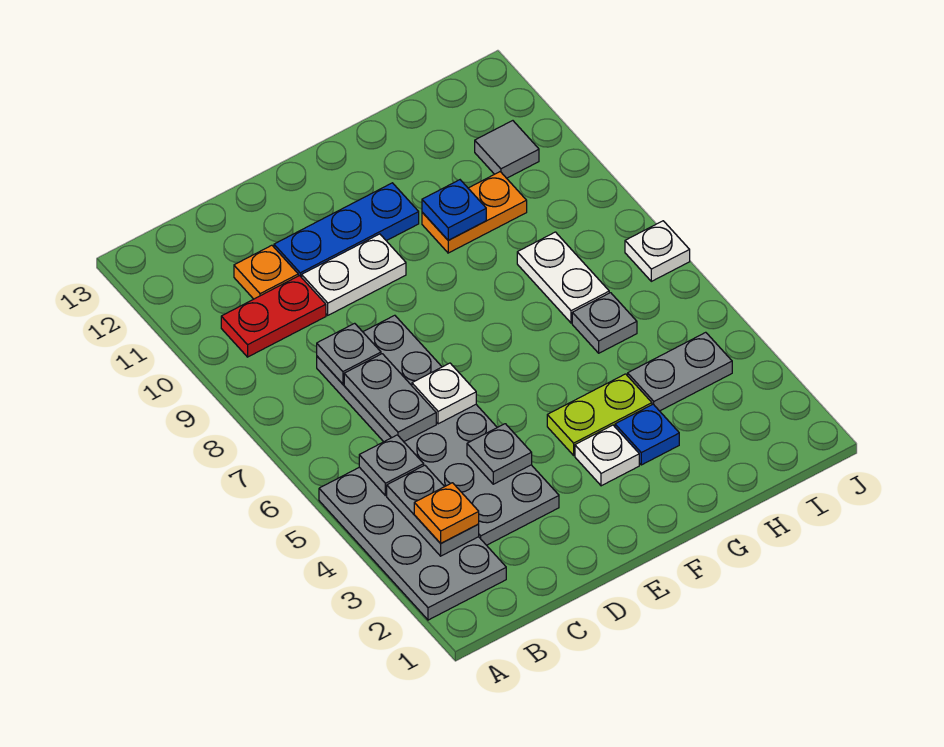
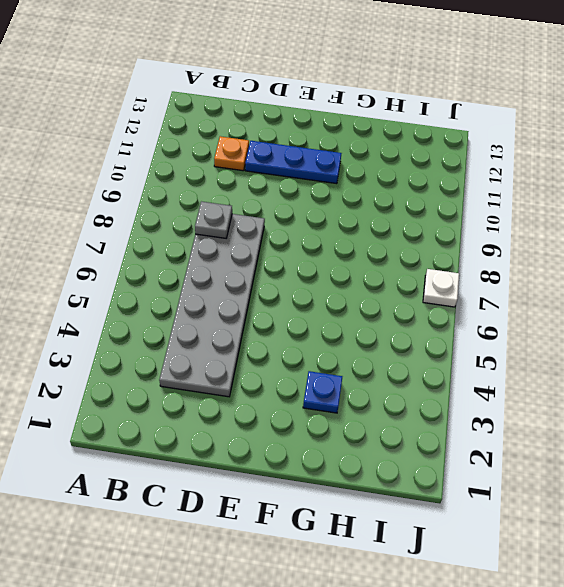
none -> grey plate A2:B5 level 1
none -> red plate B10:C10 level 1
none -> white plate D10:E10 level 1

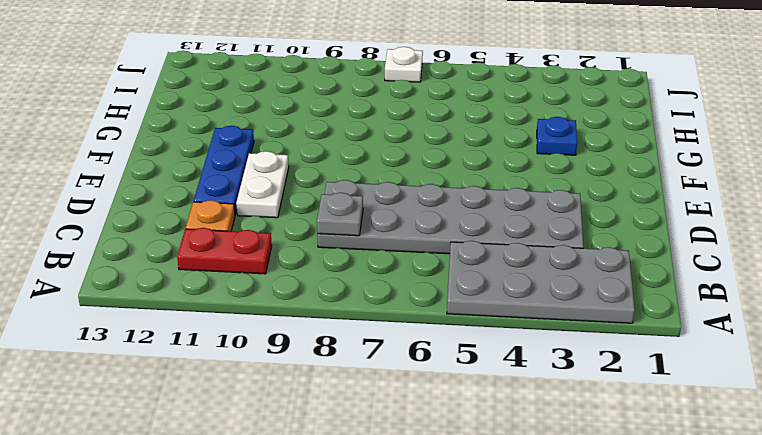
red plate B10:B11 level 1 -> red plate B10:C10 level 1
none -> white plate F3 level 1
none -> lime plate F4:G4 level 1
none -> orange plate G10:H10 level 1

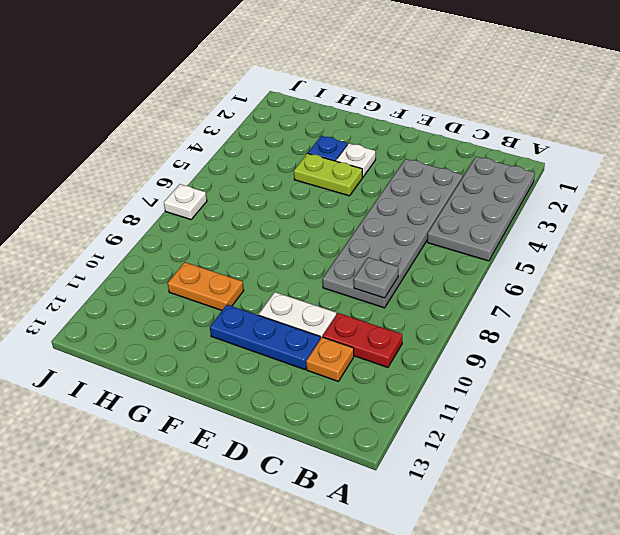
none -> grey plate H4:I4 level 1
none -> grey plate H6 level 1
none -> white plate H7:H8 level 1

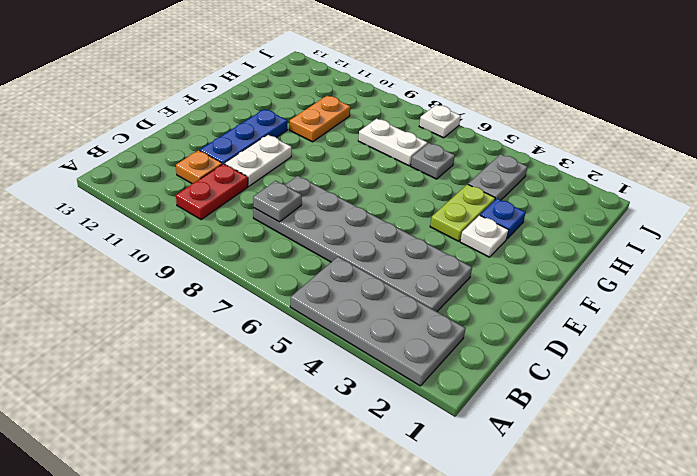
none -> grey tile I11 level 1
none -> grey plate B3:B4 level 2
none -> grey plate B5 level 2

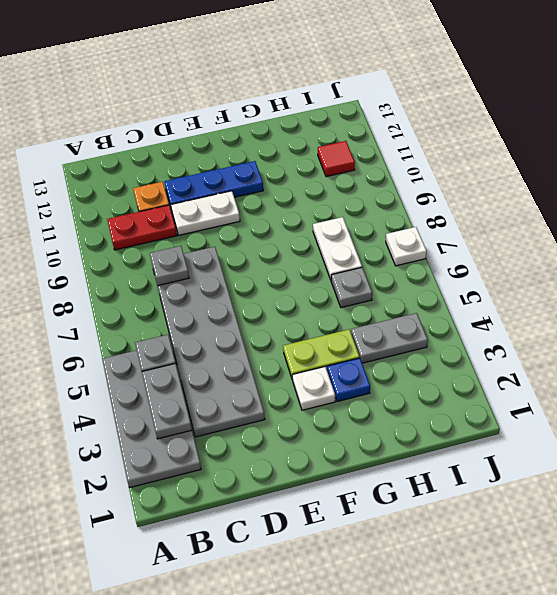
red tile I11 level 1 -> grey tile I11 level 1
none -> orange plate G10:H10 level 1
none -> grey plate C6:C7 level 2
none -> grey plate D4 level 2

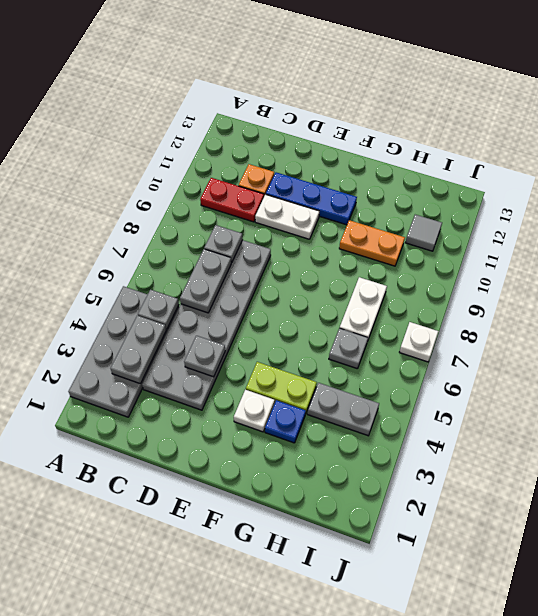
none -> white plate D6 level 2
none -> blue plate G10 level 2
none -> orange plate B3 level 3

